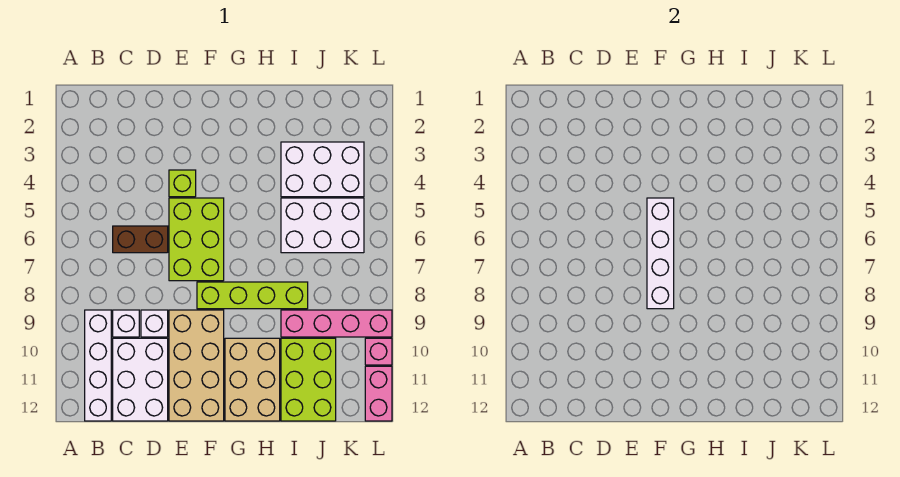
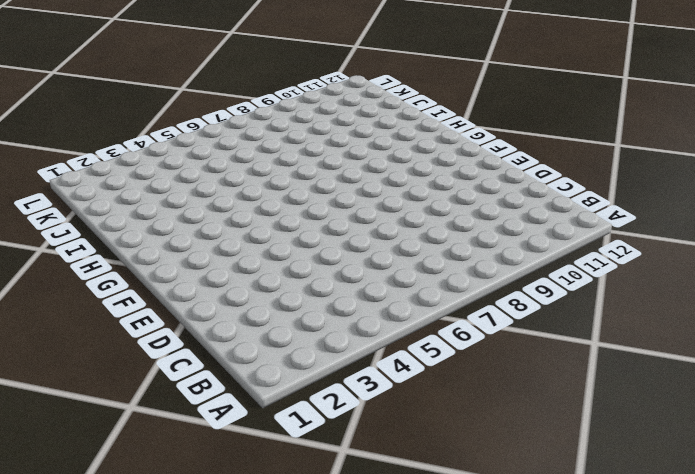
none -> white brick B9:B12 level 1
none -> brown brick C6:D6 level 1
none -> white brick C9 level 1

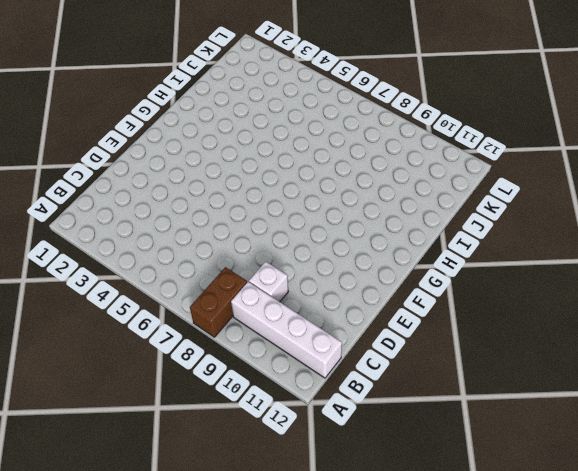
brown brick A8:B8 level 1 -> brown brick C6:D6 level 1
none -> white brick C10:D12 level 1
none -> white brick D9 level 1
none -> lime brick E4 level 1

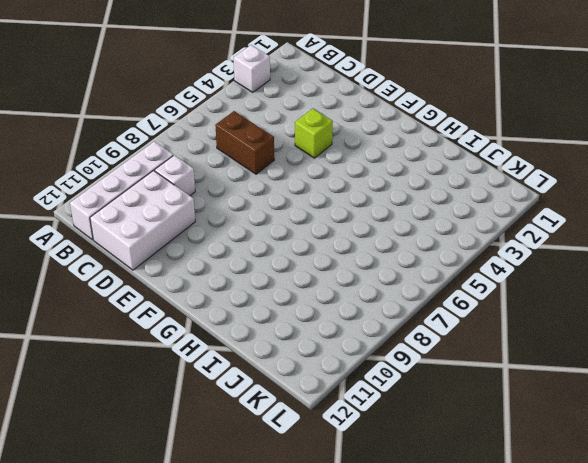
white brick A3 level 1 -> white brick D9 level 1
none -> lime brick E5:F7 level 1
none -> tan brick E9:F12 level 1
none -> lime brick F8:I8 level 1

